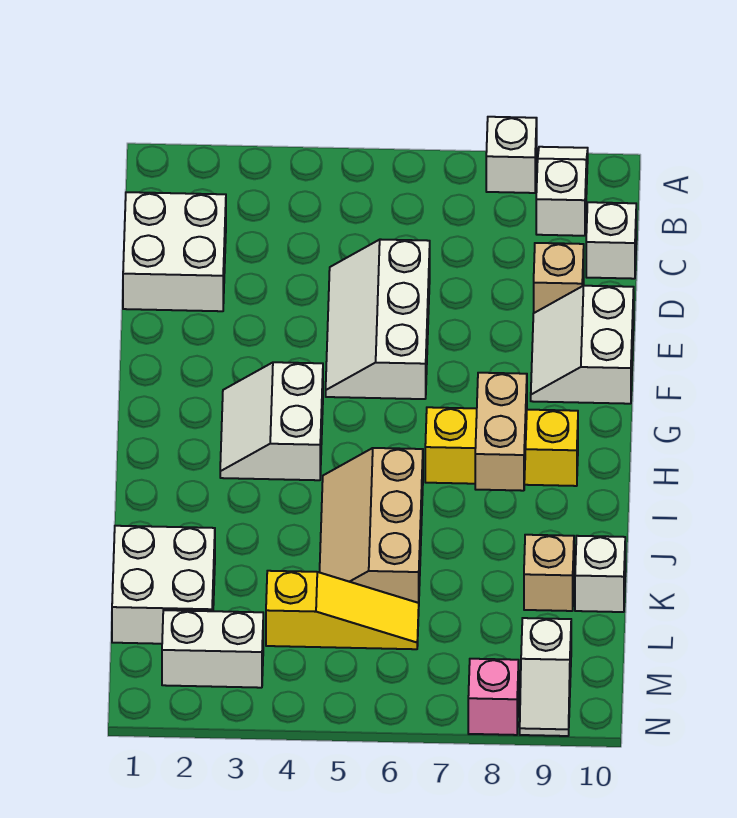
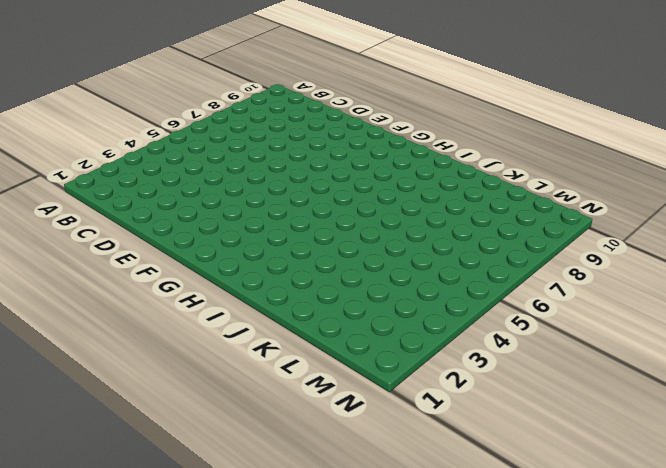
none -> white brick A8 level 1
none -> white slope A9:B9 level 1 top B
none -> white brick C1:D2 level 1

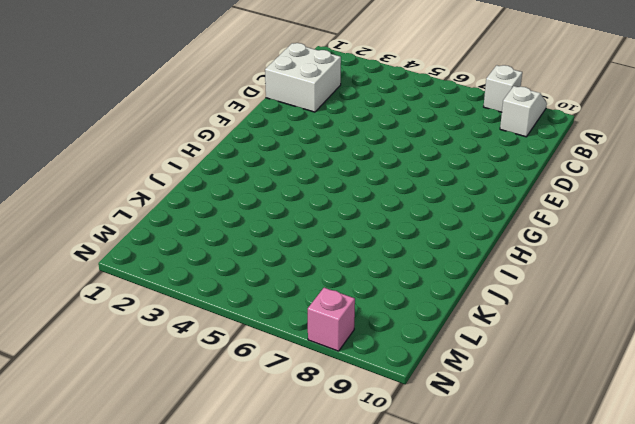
none -> white brick C10 level 1
none -> white slope D5:F6 level 1 top 6
none -> tan brick D9 level 1

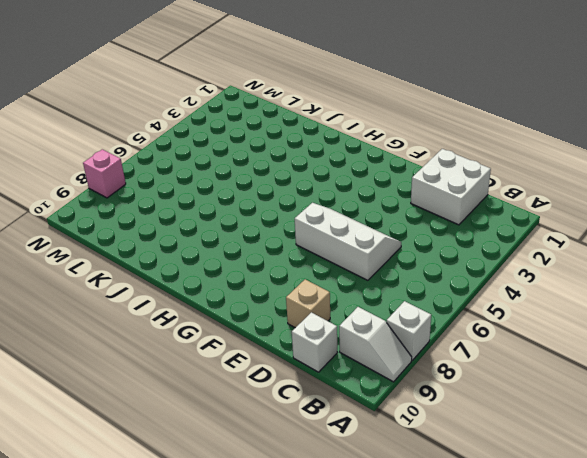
none -> white slope E9:F10 level 1 top 10
none -> white slope G3:H4 level 1 top 4
none -> yellow brick H7:H9 level 1

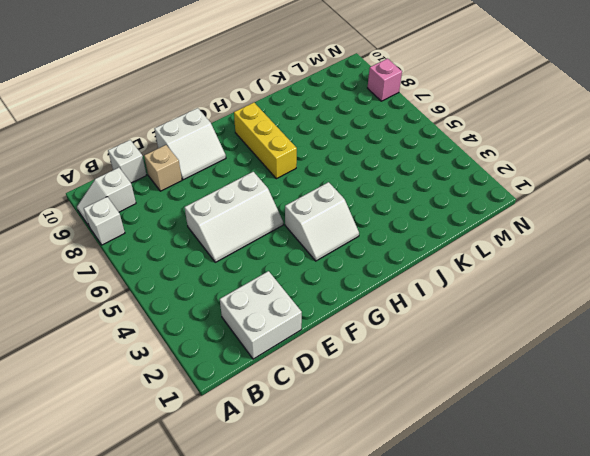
none -> tan slope I5:K6 level 1 top 6
none -> white brick K1:L2 level 1
none -> tan brick K9 level 1

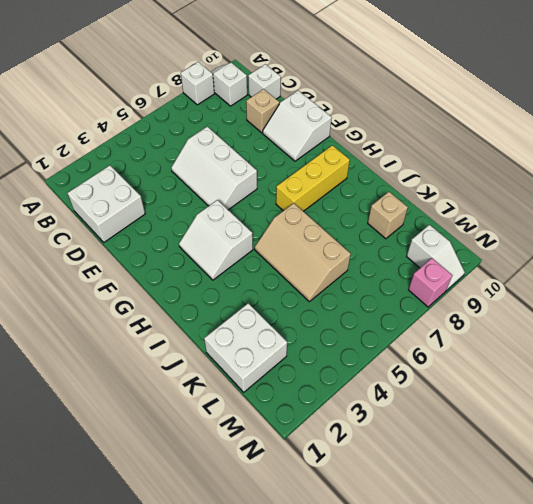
none -> white brick K10 level 1
none -> yellow slope L4:L6 level 1 top 4
none -> white brick M2:M3 level 1

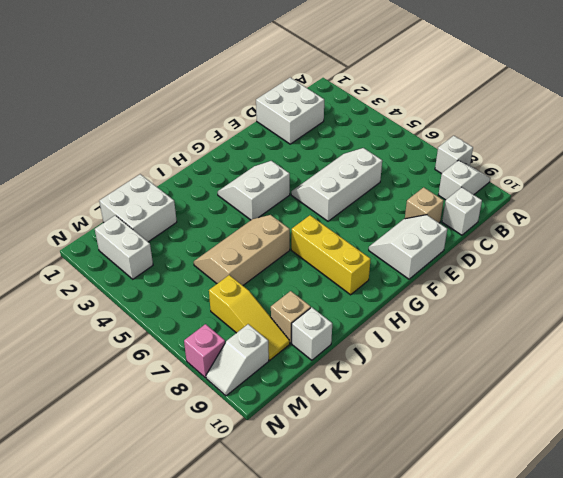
yellow slope L7:L9 level 1 top 7 -> yellow slope L4:L6 level 1 top 4
none -> tan brick H8:I8 level 2

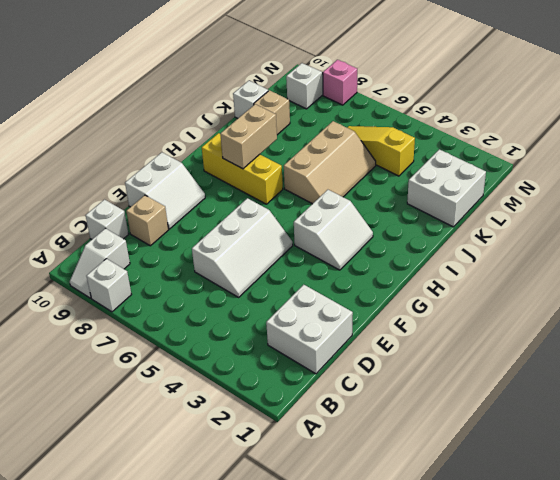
none -> white brick M2:M3 level 1

